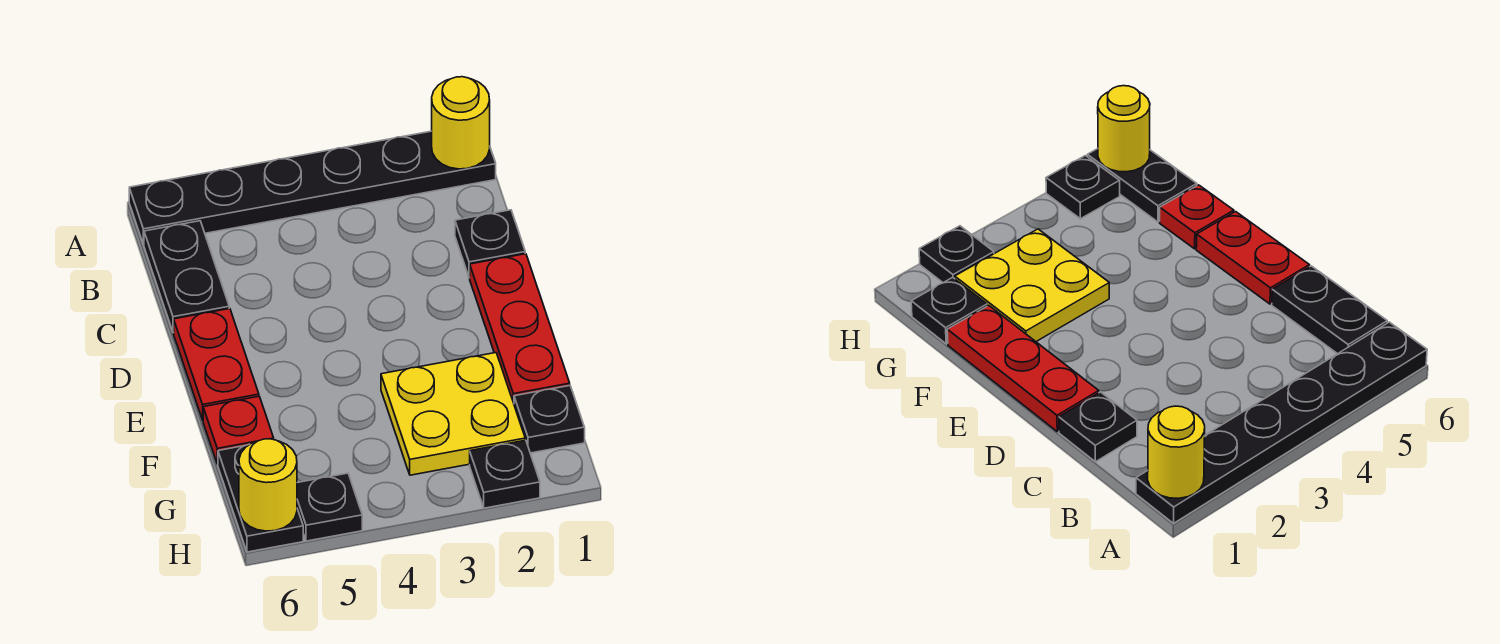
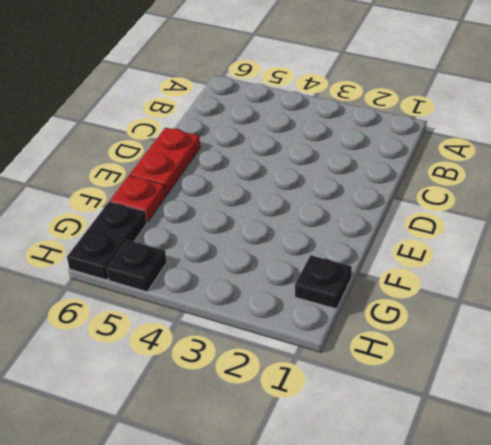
none -> black plate A1:A6 level 1
none -> black plate B6:C6 level 1
none -> black plate C1 level 1

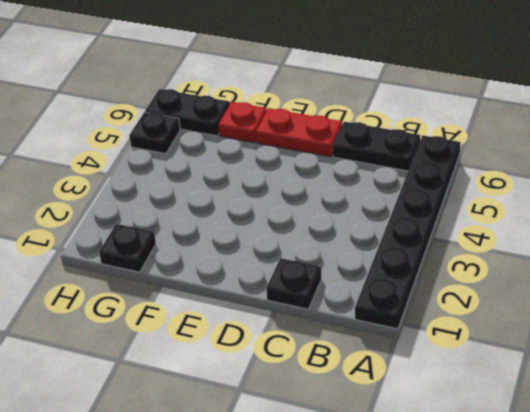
none -> red plate D1:F1 level 1
none -> yellow plate F2:G3 level 1
none -> black plate H2 level 1

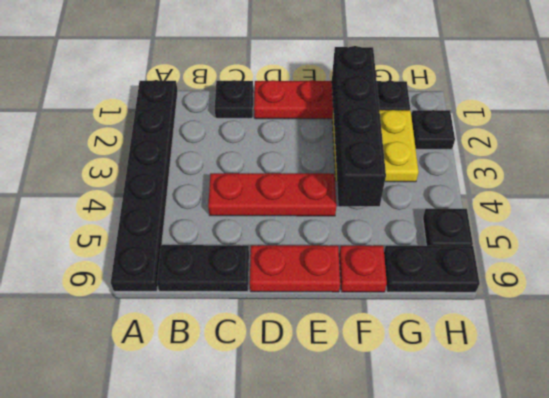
red plate C4:E4 level 1 -> none
black brick F1:F4 level 2 -> none
none -> yellow round brick A1 level 2
none -> yellow round brick H6 level 2

